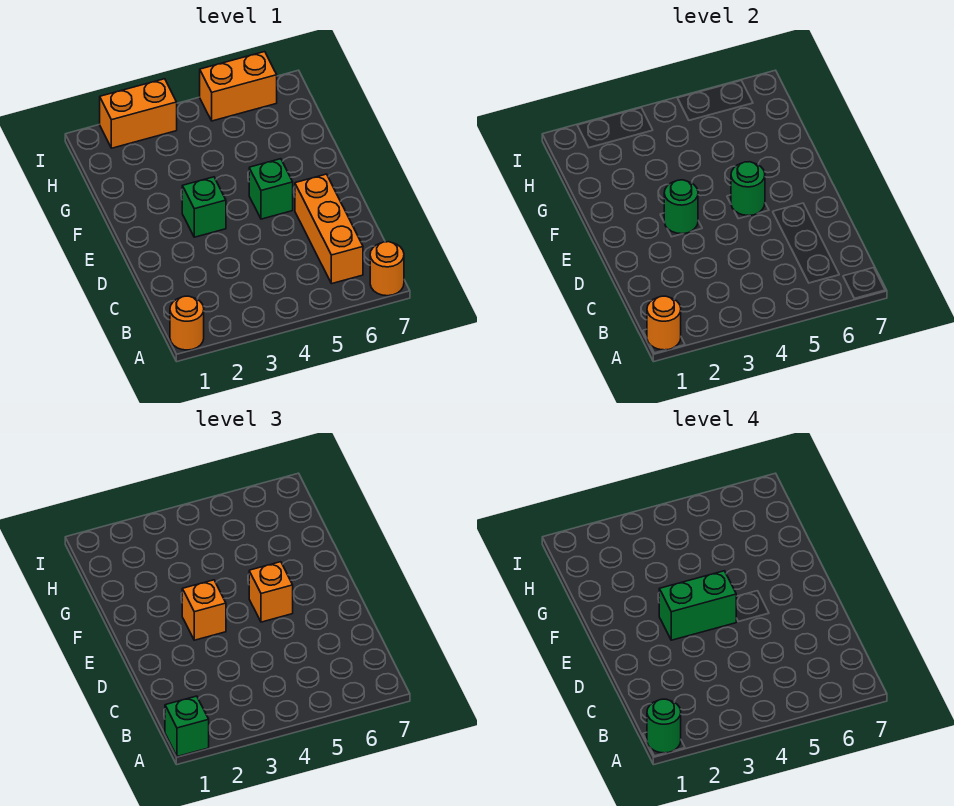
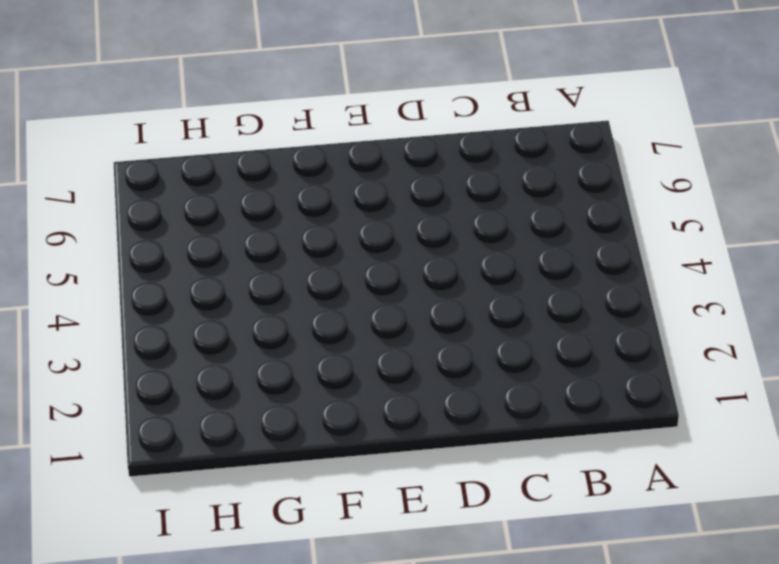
none -> orange round brick A1 level 1
none -> orange round brick A7 level 1
none -> orange brick B6:D6 level 1

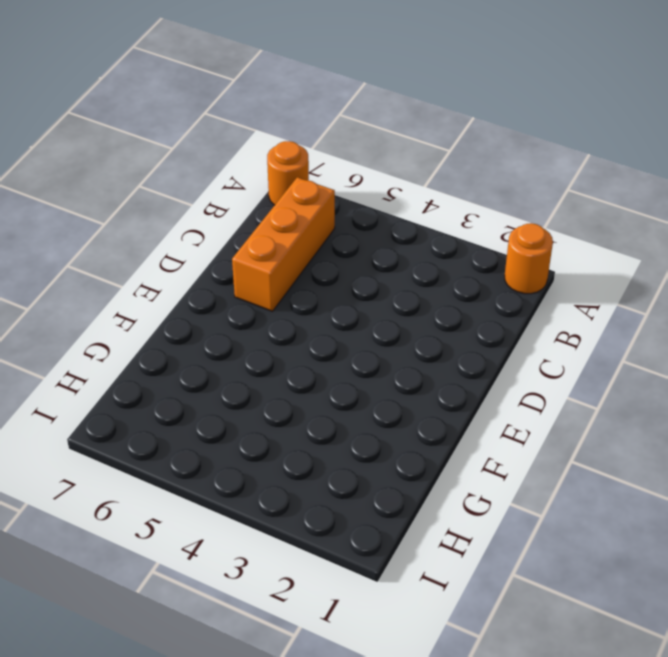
none -> green brick E3 level 1
none -> green brick E5 level 1
none -> orange brick I2:I3 level 1

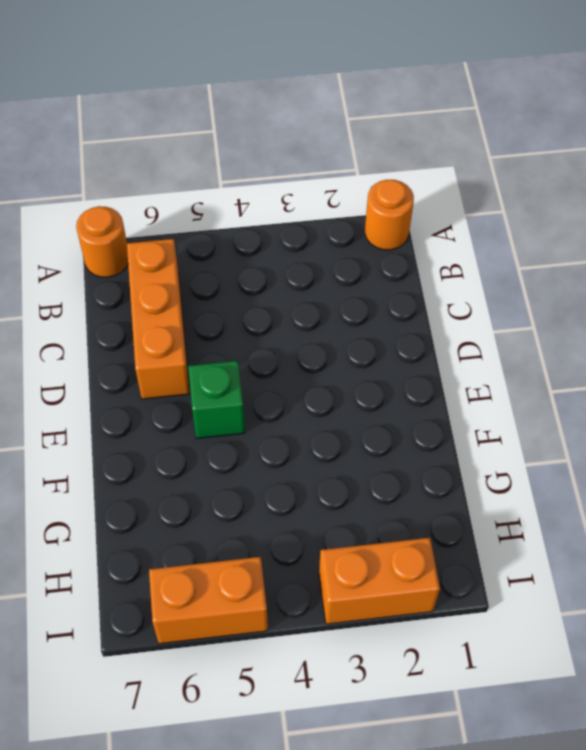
none -> green brick E3 level 1
none -> orange round brick A1 level 2
none -> green round brick E3 level 2

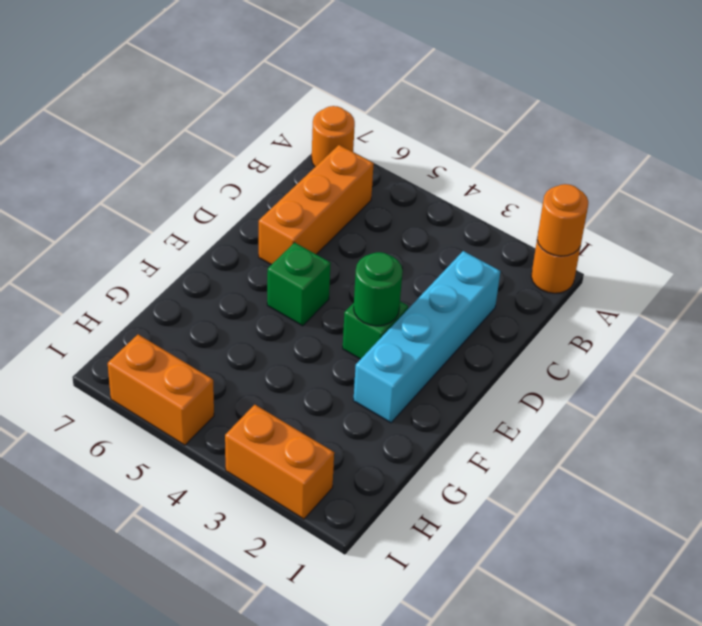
cyan brick C2:F2 level 1 -> none
none -> green round brick E5 level 2
none -> green brick A1 level 3
none -> orange brick E3 level 3

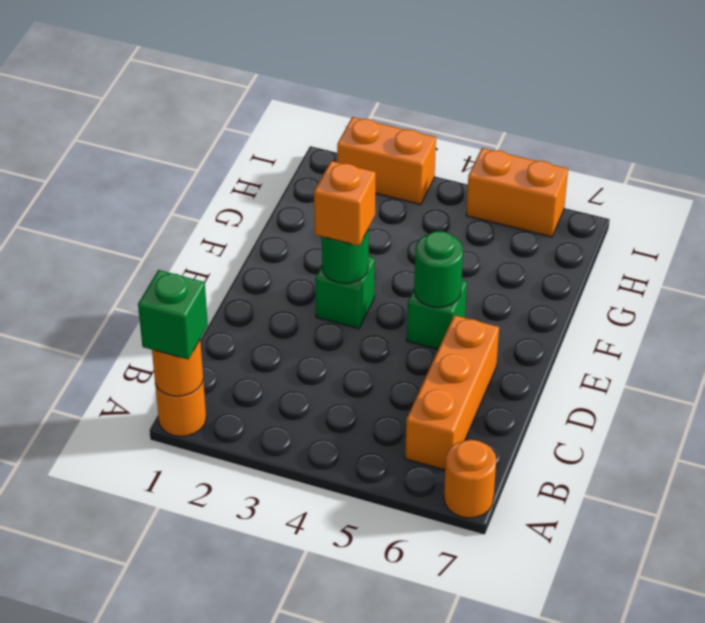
none -> orange brick E5 level 3
none -> green round brick A1 level 4
none -> green brick E3:E4 level 4

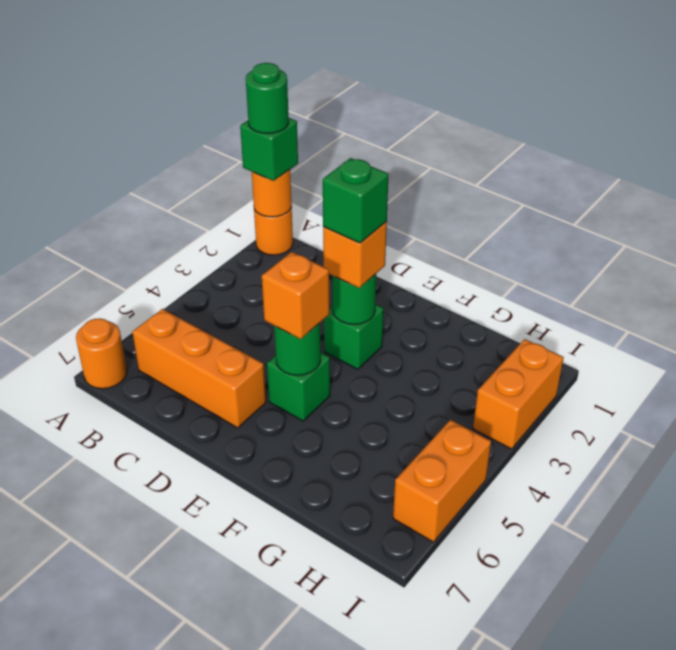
green brick E3 level 4 -> green brick E3:E4 level 4

